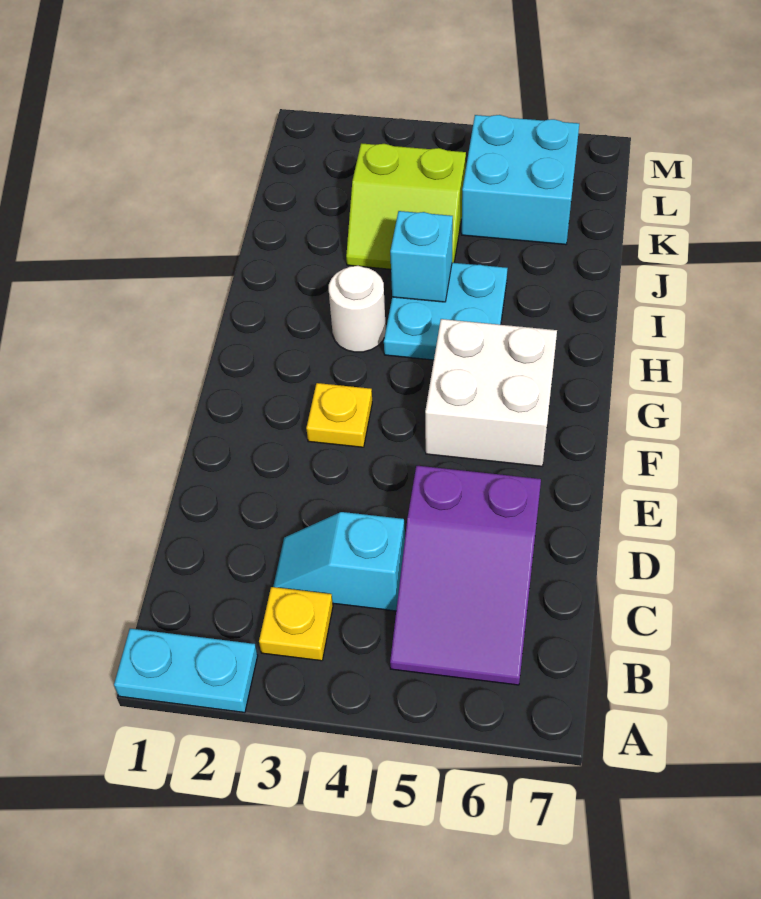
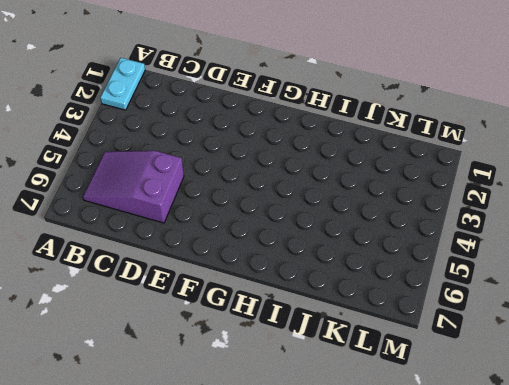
none -> yellow plate B3 level 1
none -> cyan slope C3:C4 level 1 top 4

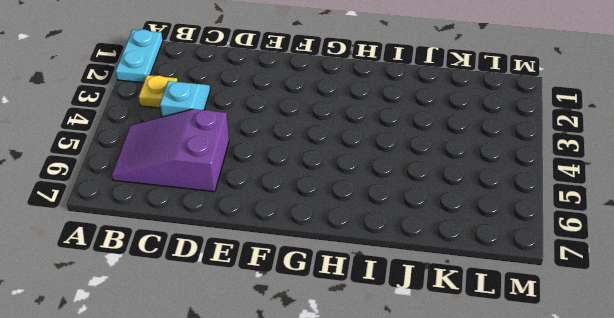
none -> yellow plate F3 level 1
none -> white brick F5:G6 level 1

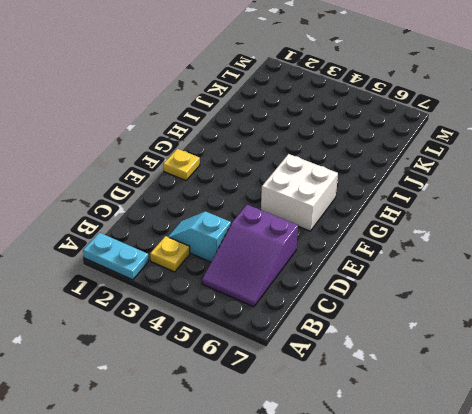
yellow plate F1 level 1 -> yellow plate F3 level 1
none -> white round brick H3 level 1
none -> cyan plate H4:I5 level 1

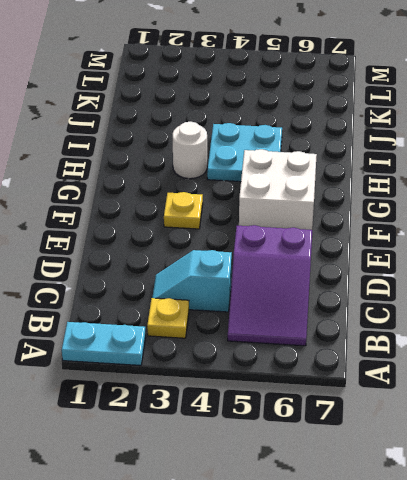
none -> lime slope J3:K4 level 1 top K
none -> cyan brick K5:L6 level 1

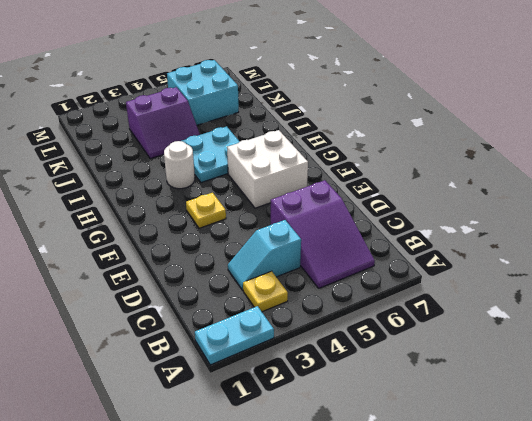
purple slope J3:K4 level 1 top K -> lime slope J3:K4 level 1 top K
none -> cyan brick I4 level 2

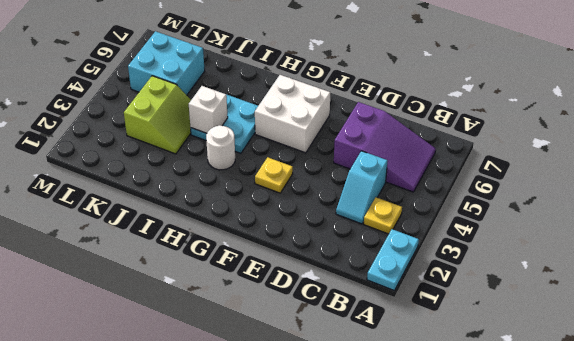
white brick I4 level 2 -> cyan brick I4 level 2

